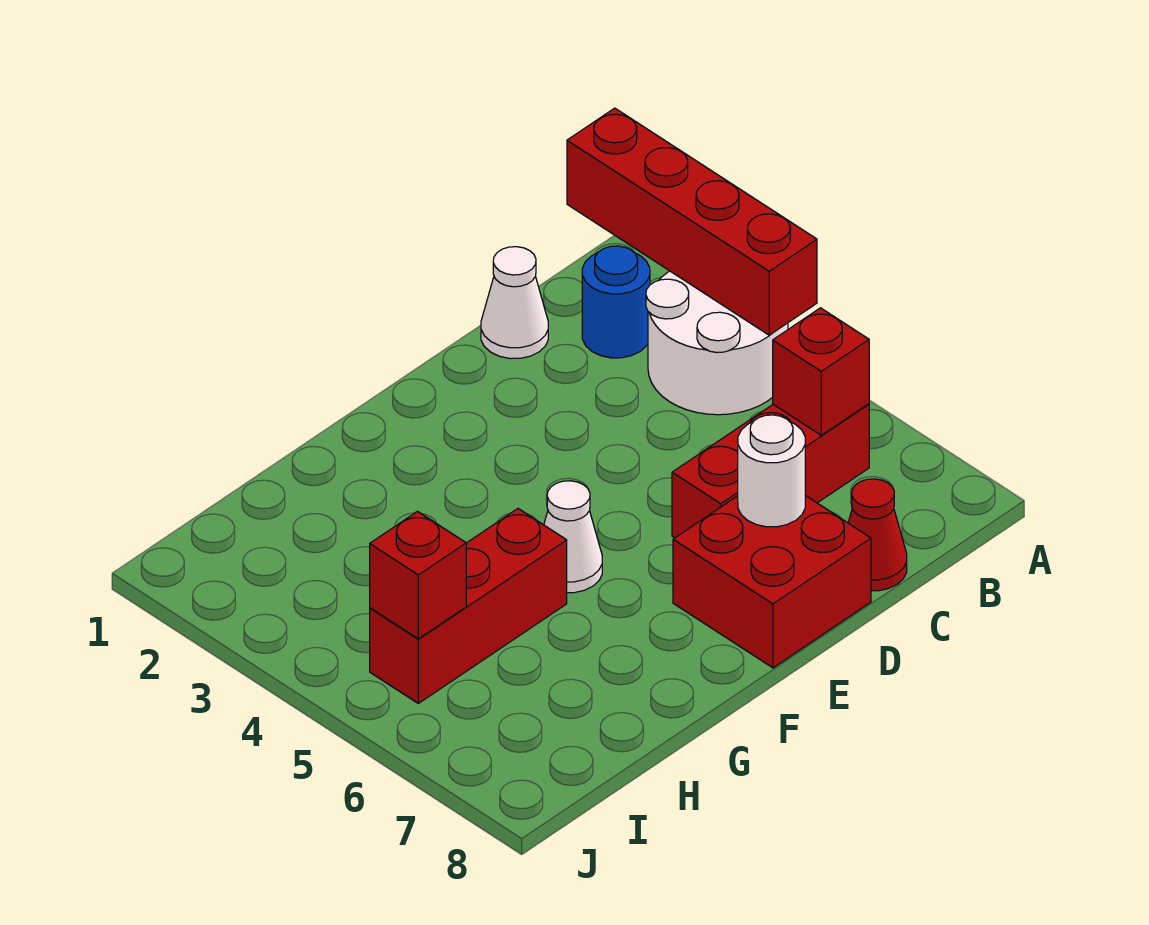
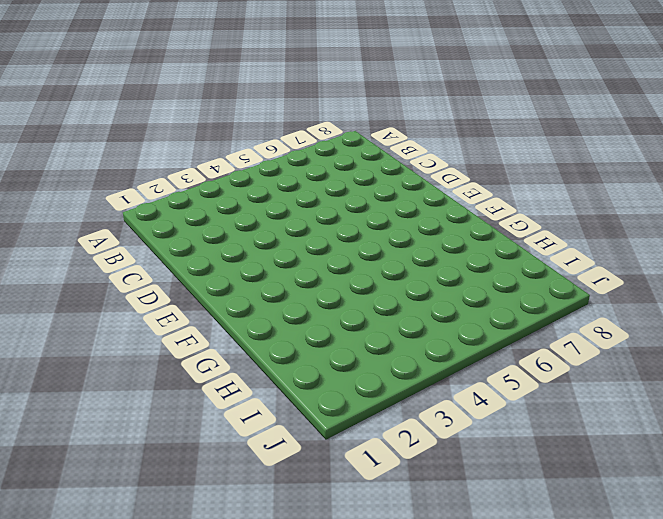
none -> white round brick A3:B4 level 1
none -> blue round brick B2 level 1
none -> red brick B6:D6 level 1

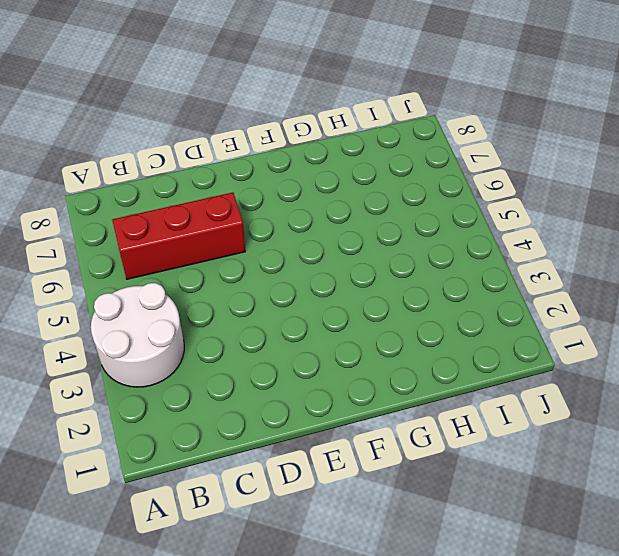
none -> blue round brick B2 level 1
none -> white cone C1 level 1
none -> red cone C8 level 1

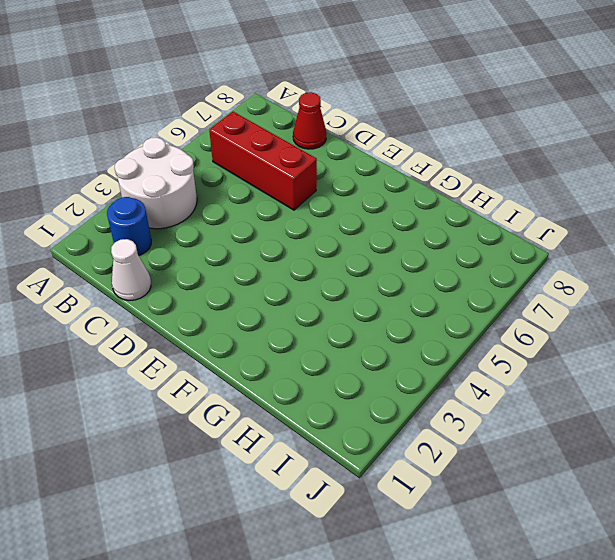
none -> red brick D7:E8 level 1
none -> white cone F5 level 1
none -> red brick G5:I5 level 1

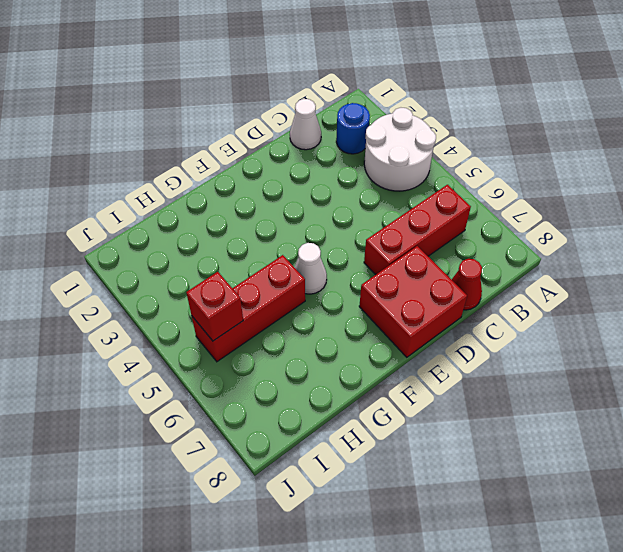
none -> red brick A1:A4 level 2
none -> red brick B6 level 2
none -> white round brick D7 level 2

